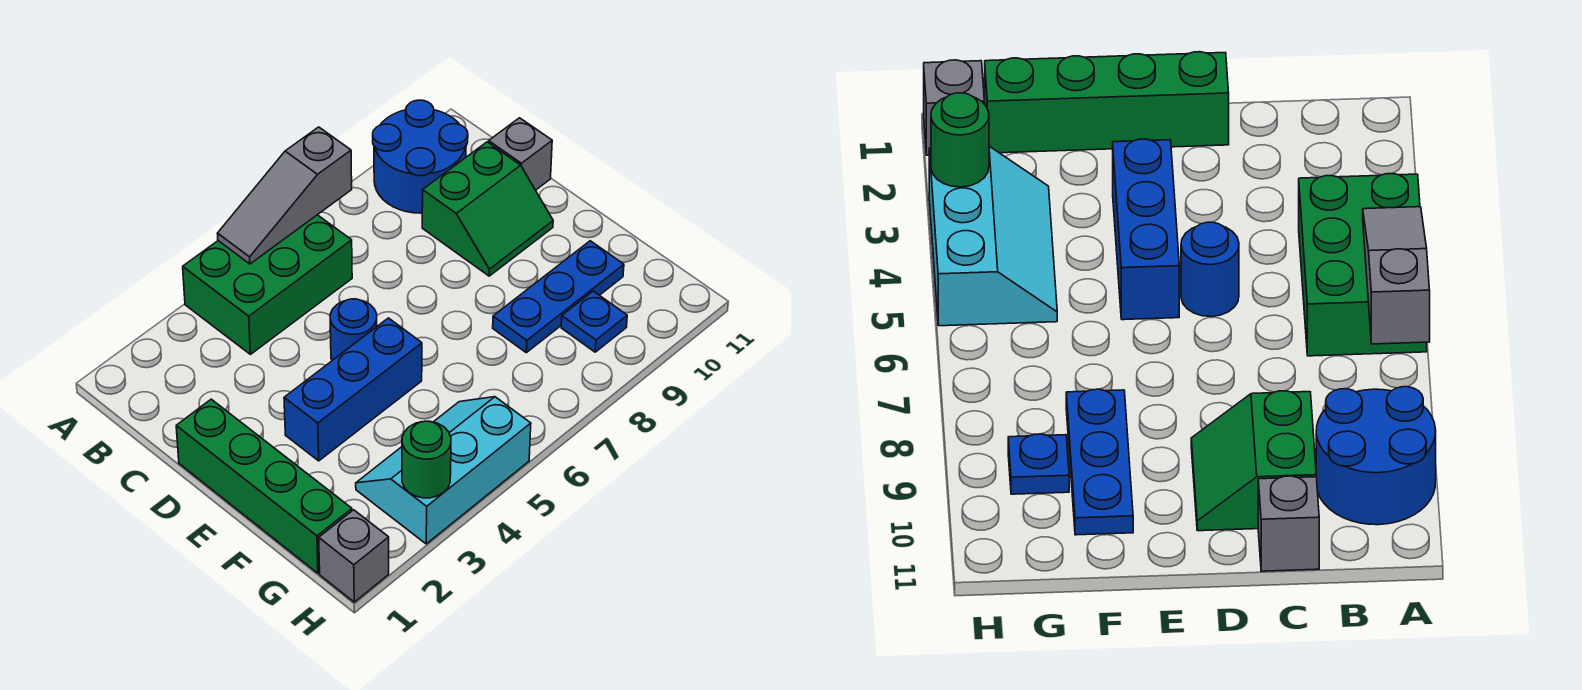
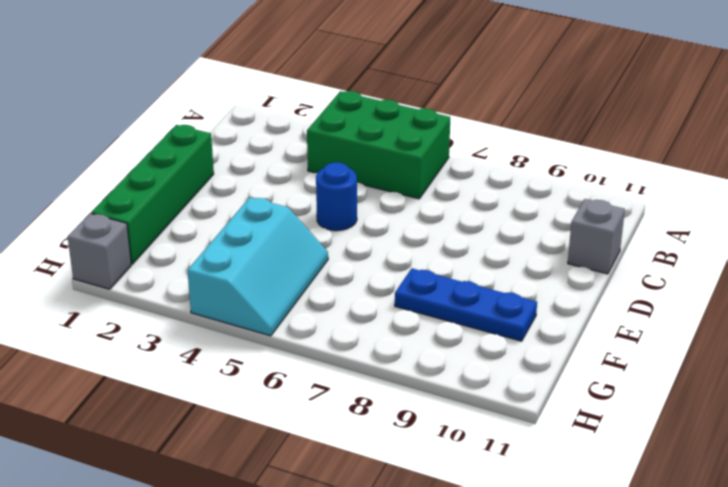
cyan slope F4:H5 level 1 top 4 -> cyan slope G3:H5 level 1 top H
none -> blue round brick A9:B10 level 1
none -> green slope C9:D10 level 1 top C
none -> blue brick E3:E5 level 1

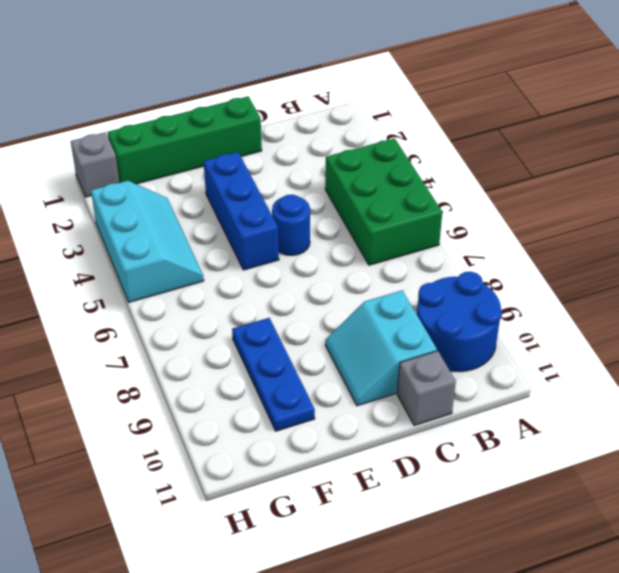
cyan slope C9:D10 level 1 top C -> green slope C9:D10 level 1 top C
none -> blue plate G9 level 1
none -> grey slope A5:A7 level 2 top 7
none -> green round brick H3 level 2

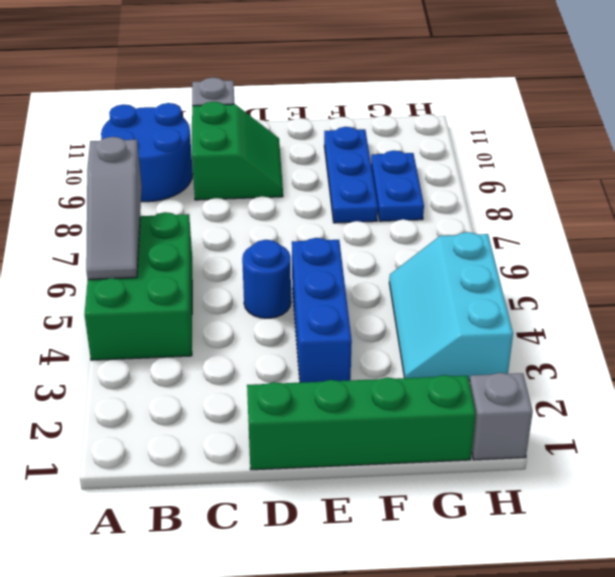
blue plate G8:G9 level 1 -> blue plate G9 level 1
none -> green round brick H3 level 2

